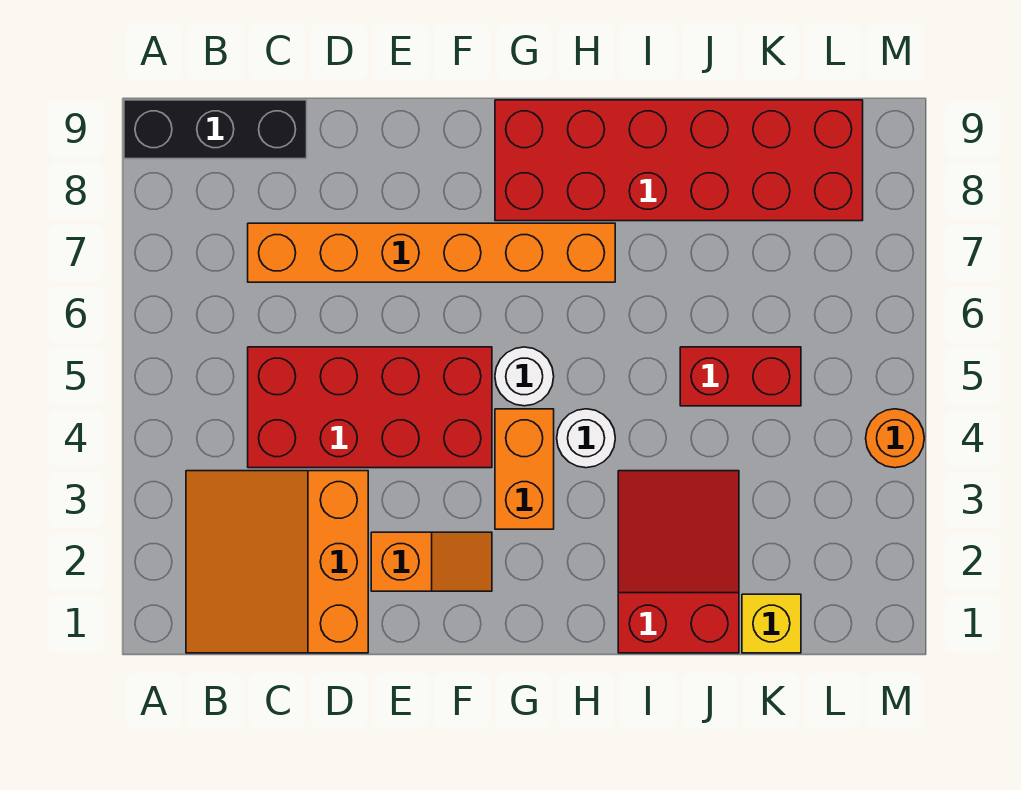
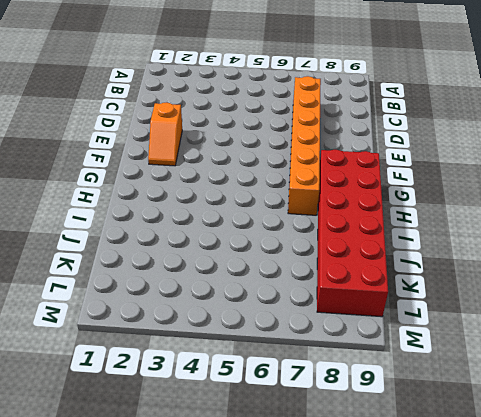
none -> black brick A9:C9 level 1
none -> orange slope B1:D3 level 1 top D
none -> red brick C4:F5 level 1

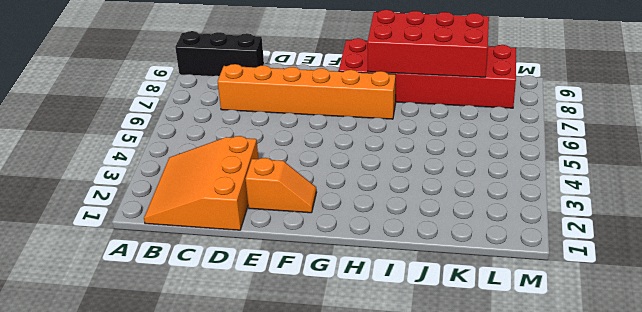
red brick H8:K9 level 2 -> red brick C4:F5 level 1
none -> orange brick G3:G4 level 1
none -> white round brick G5 level 1
none -> white round brick H4 level 1

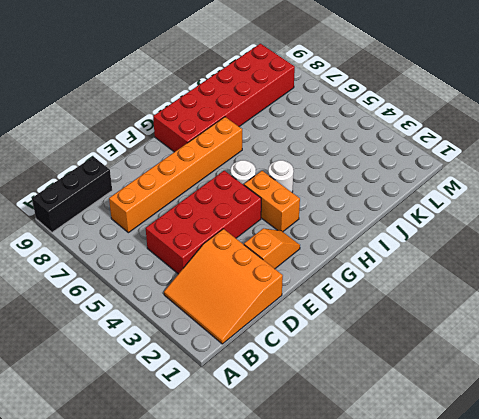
none -> red slope I1:J3 level 1 top 1
none -> red brick J5:K5 level 1
none -> yellow brick K1 level 1

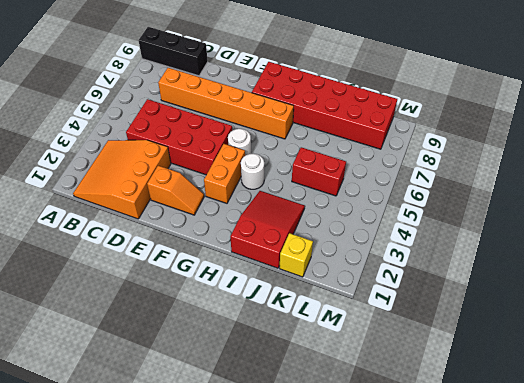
none -> orange round brick M4 level 1

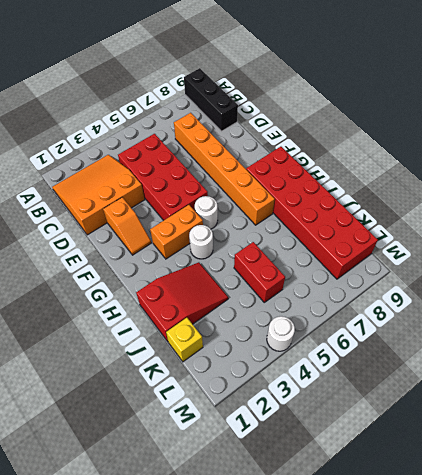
white round brick M4 level 1 -> orange round brick M4 level 1

